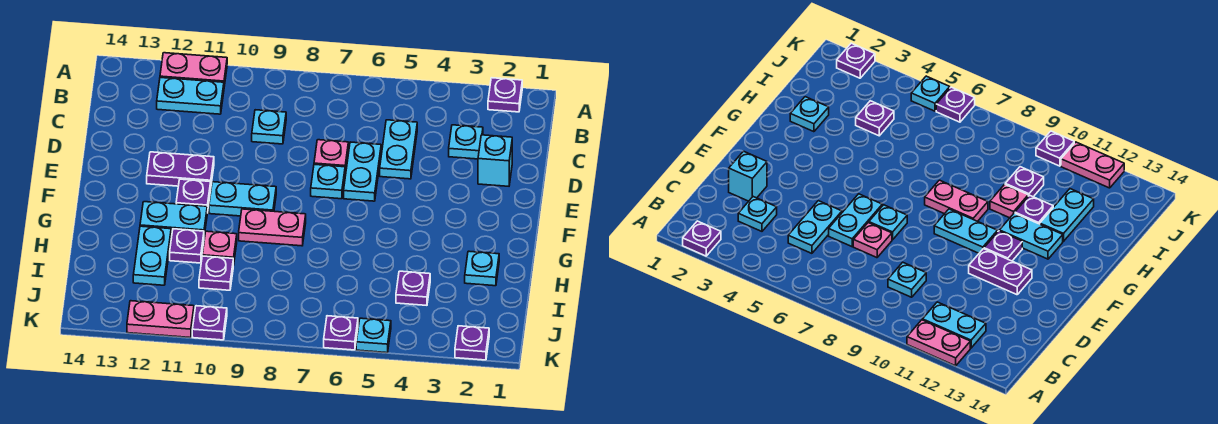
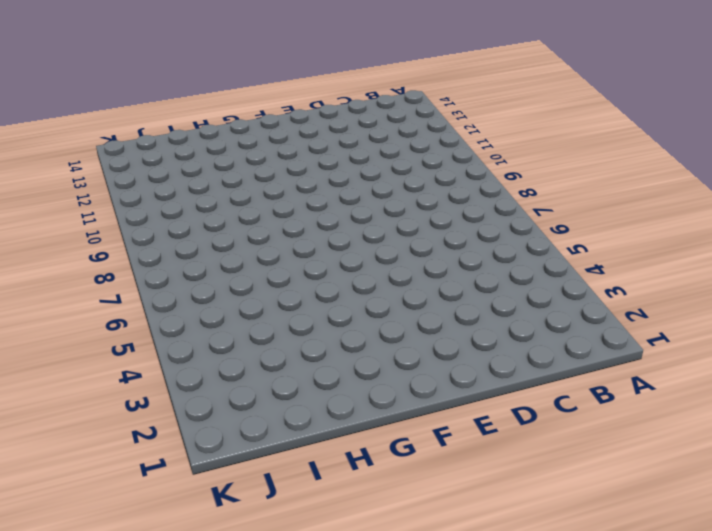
none -> purple plate A2 level 1
none -> pink plate A11:A12 level 1
none -> cyan plate B11:B12 level 1

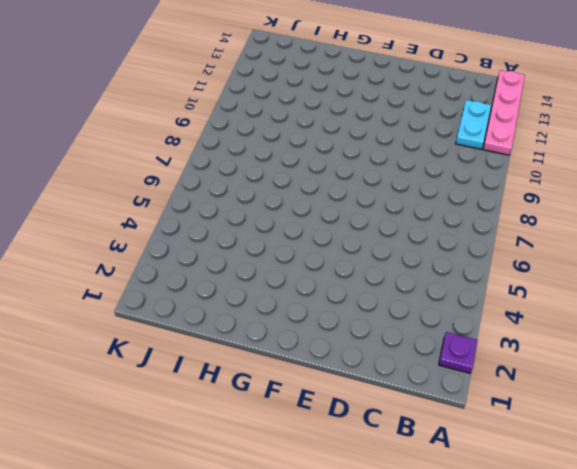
pink plate A11:A14 level 1 -> pink plate A11:A12 level 1
none -> cyan plate C3 level 1
none -> cyan plate C5:D5 level 1
none -> cyan plate C9 level 1

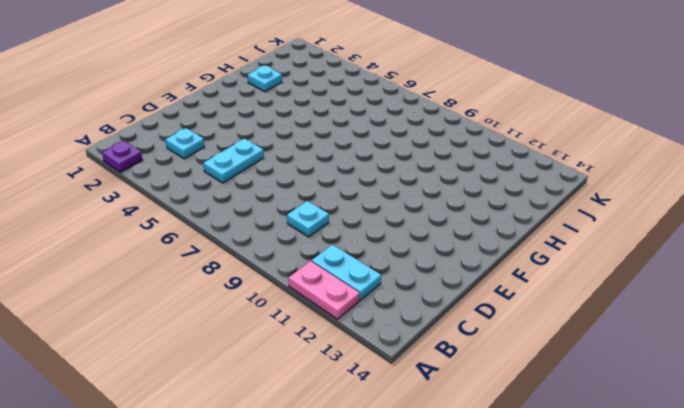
none -> cyan brick D2 level 1
none -> cyan plate D6:E6 level 1
none -> pink plate D7 level 1

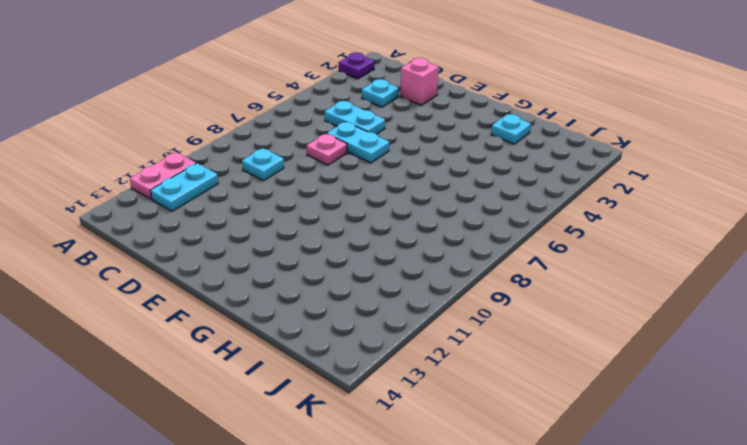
pink brick D2 level 1 -> cyan brick D2 level 1
none -> cyan plate E7 level 1
none -> purple plate E11:E12 level 1
none -> cyan plate F9:F10 level 1

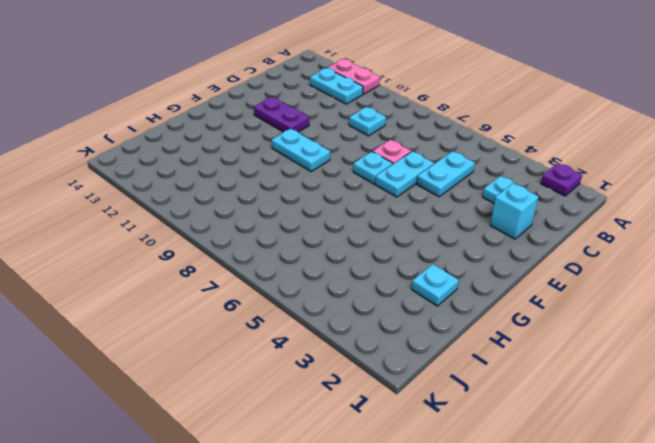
none -> purple plate F11 level 1
none -> pink plate G8:G9 level 1
none -> cyan plate G11:G12 level 1

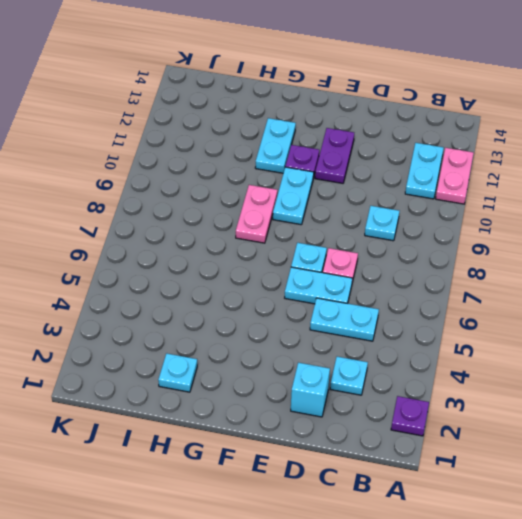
none -> pink plate H10 level 1
none -> purple plate H11 level 1
none -> cyan plate H12:I12 level 1

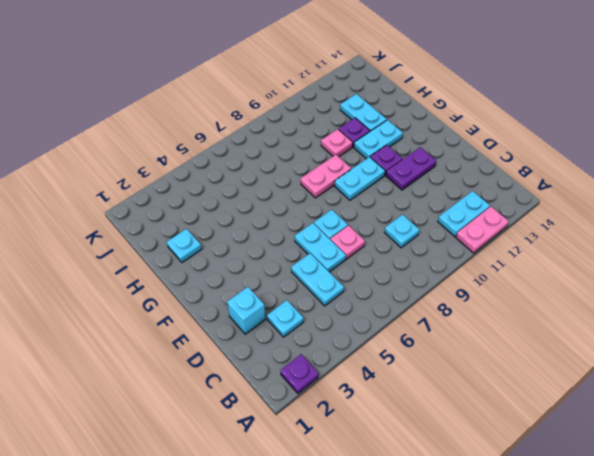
none -> purple plate I4 level 1
none -> purple plate I10 level 1
none -> purple plate K2 level 1

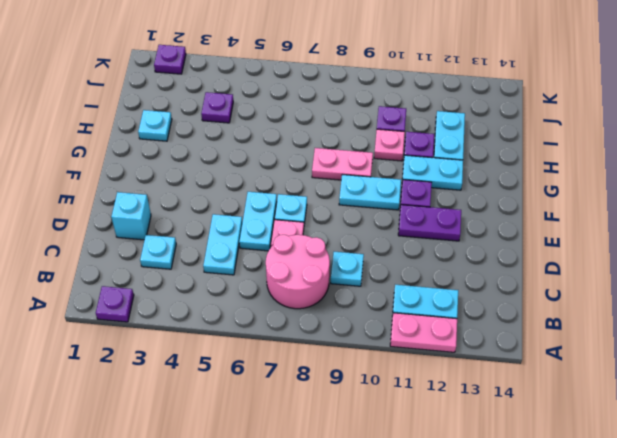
pink round brick B7:C8 level 1 -> none
none -> cyan plate K5 level 1
none -> purple plate K6 level 1
none -> purple plate K10 level 1

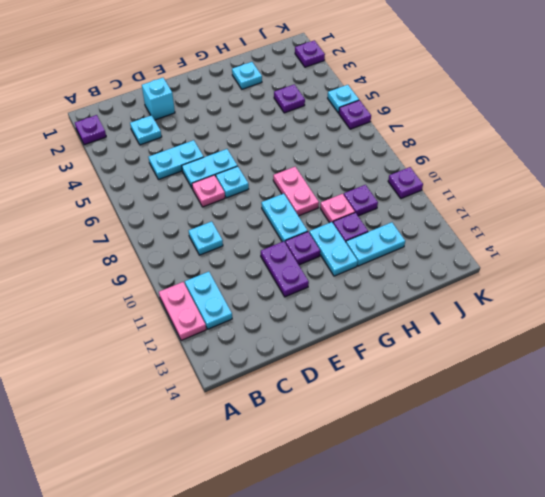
none -> pink plate K11:K12 level 1

